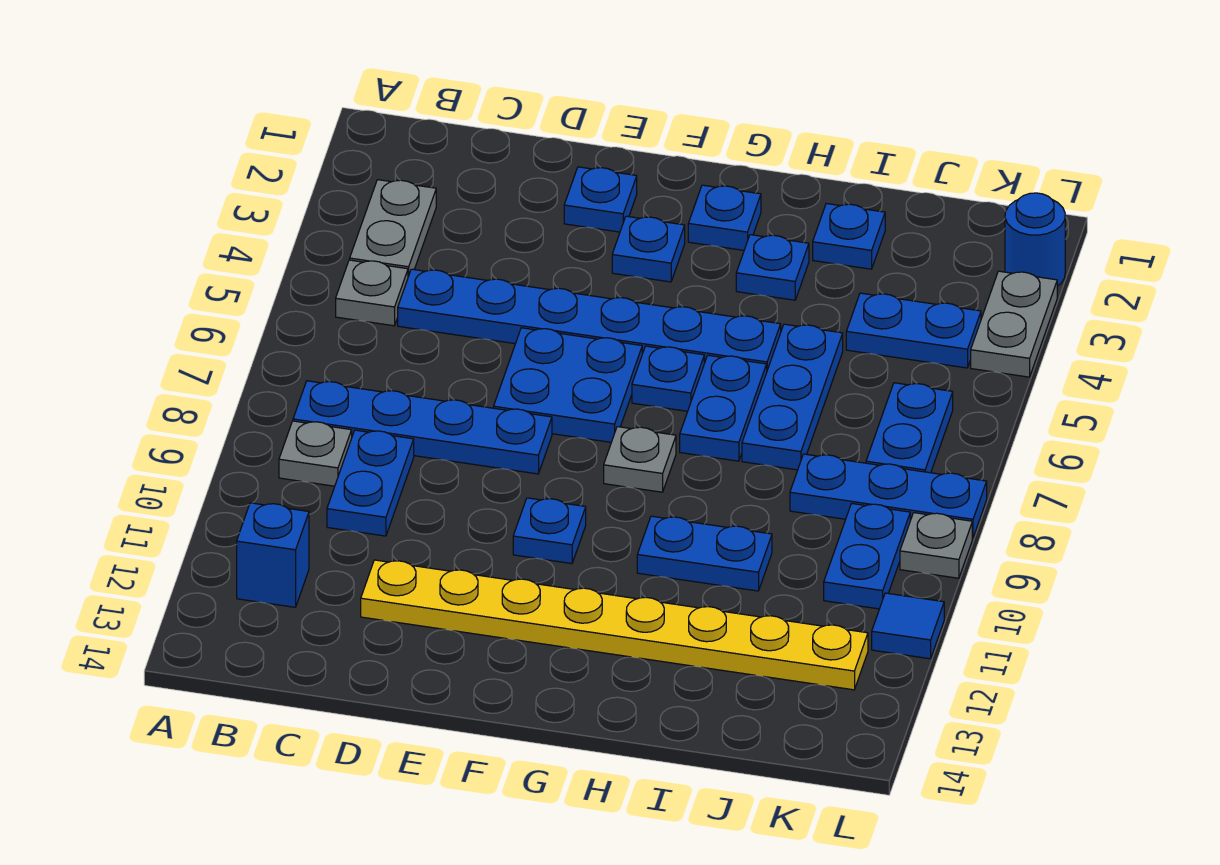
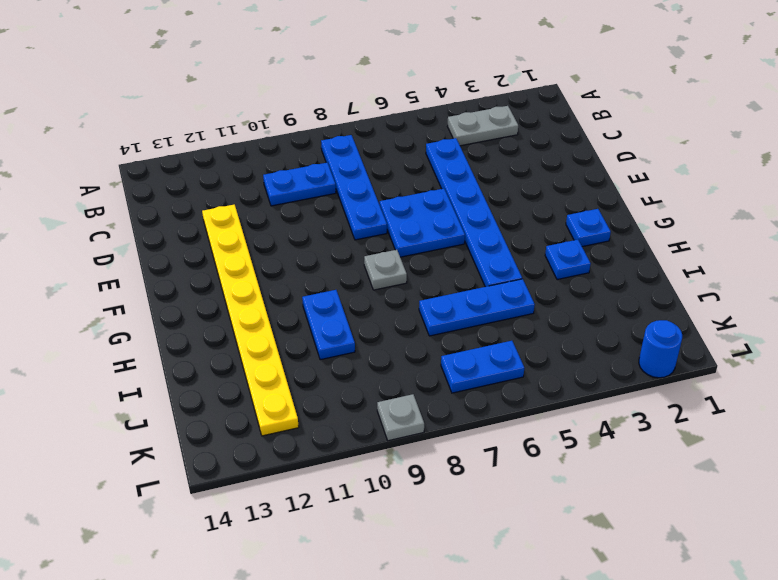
none -> grey plate B5 level 1
none -> grey plate B9 level 1
none -> blue brick B12 level 1

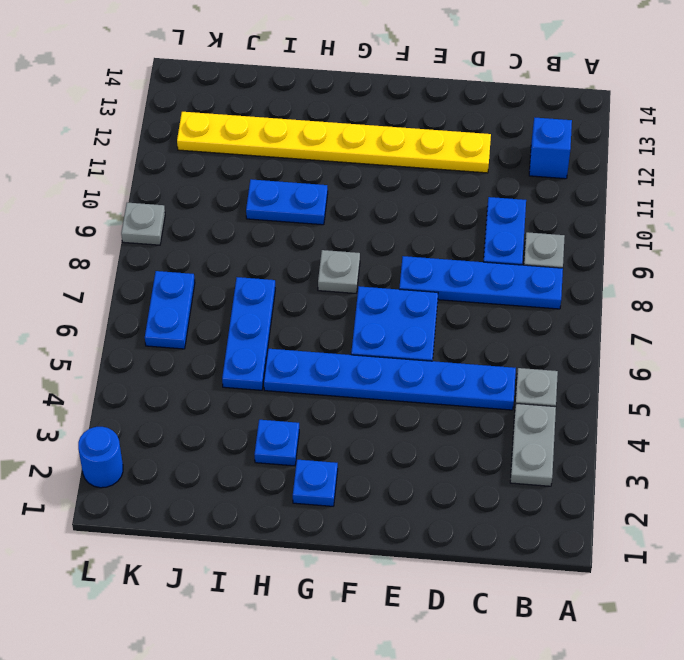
none -> blue plate E2 level 1
none -> blue plate F3 level 1
none -> blue plate F10 level 1

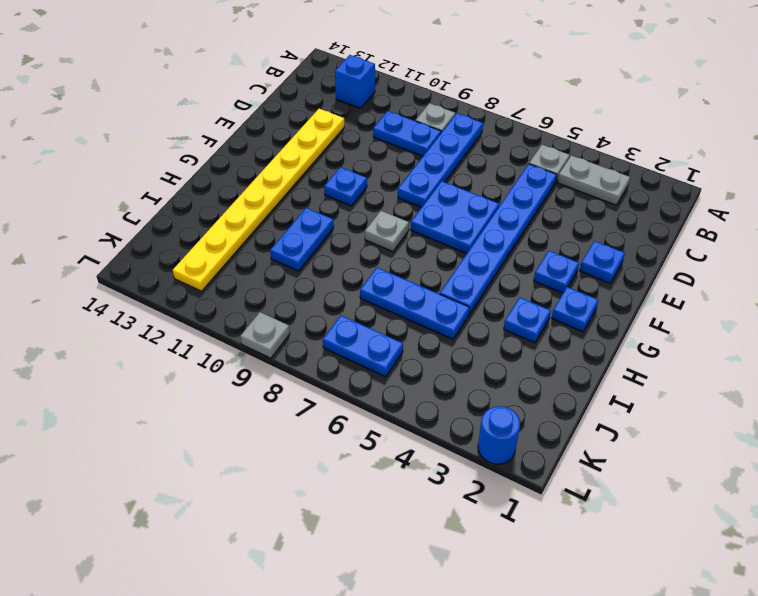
none -> blue plate G6 level 1
none -> blue plate H6:H7 level 1
none -> blue plate I2 level 1

